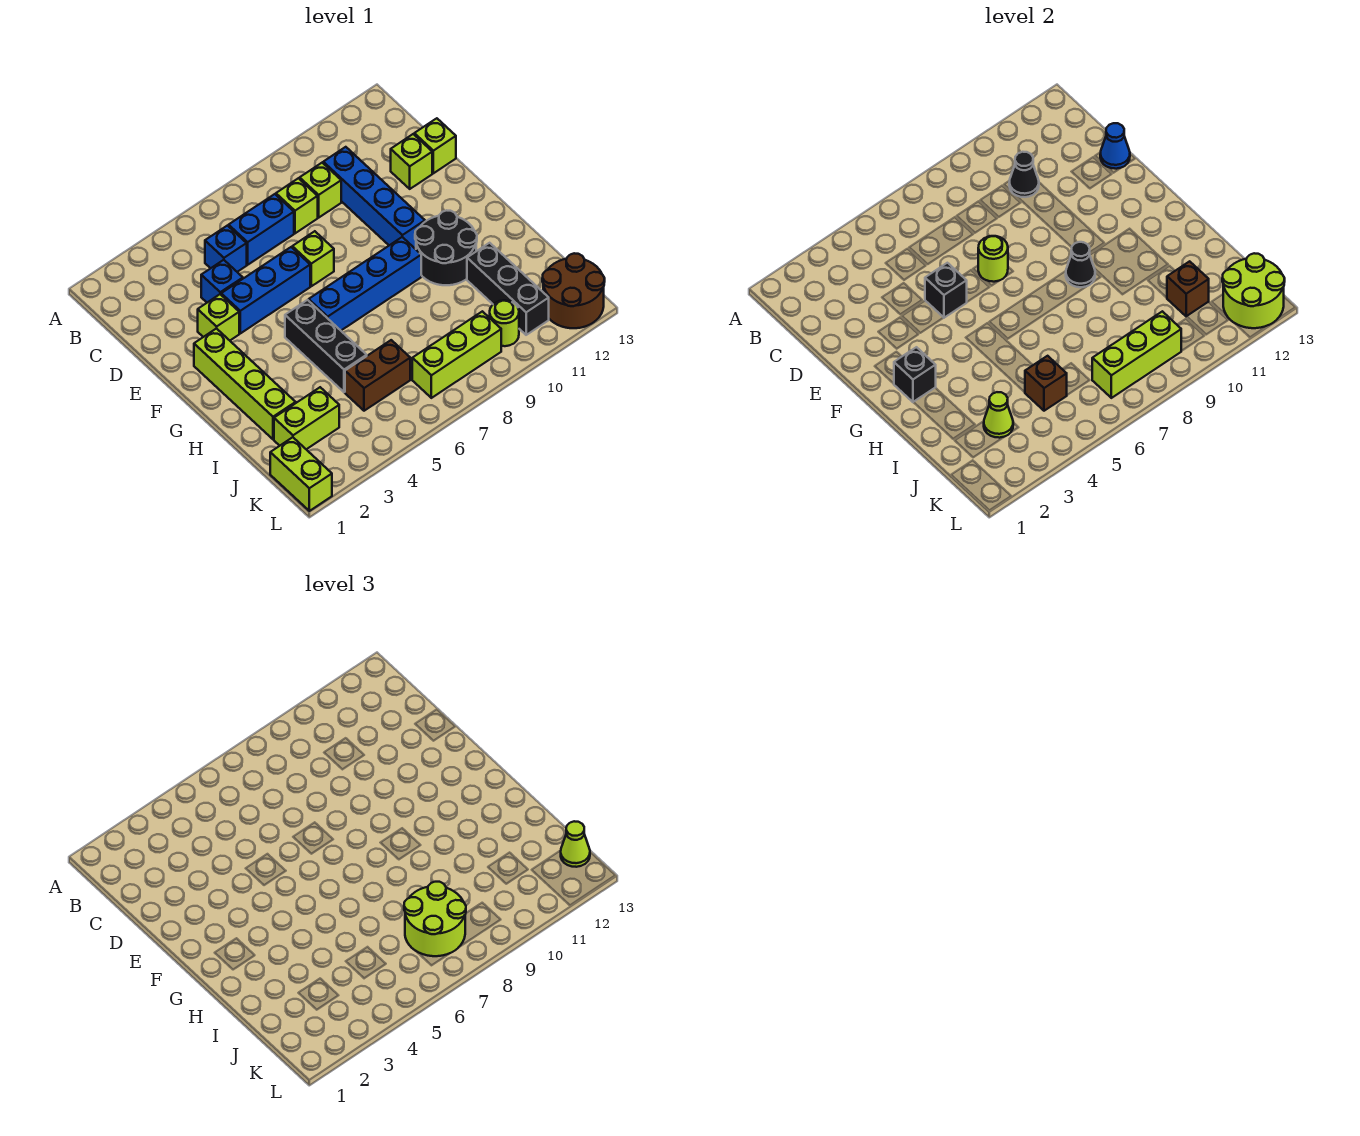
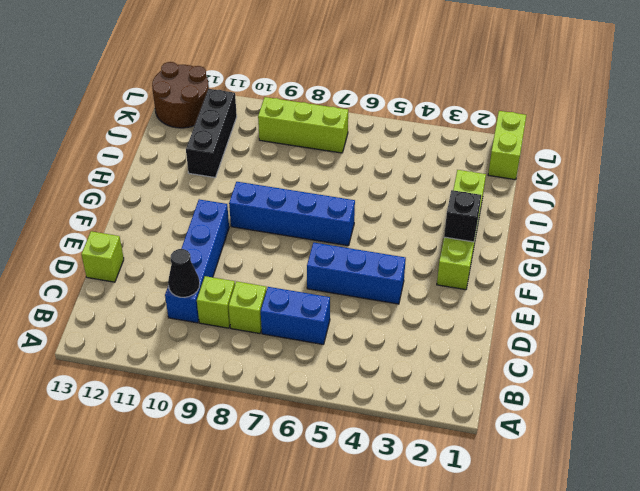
none -> blue brick C5 level 1
none -> blue brick D4 level 1
none -> lime brick D12 level 1
none -> lime brick E3 level 1

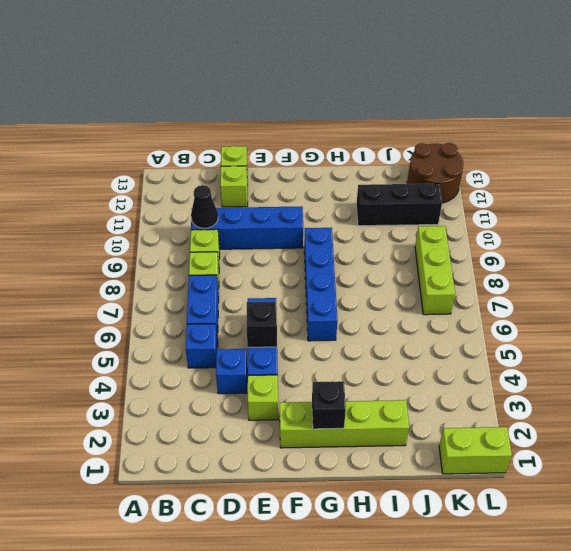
none -> lime brick E7 level 1
none -> black brick G5:I5 level 1
none -> black round brick G10:H11 level 1
none -> lime brick J2:J3 level 1

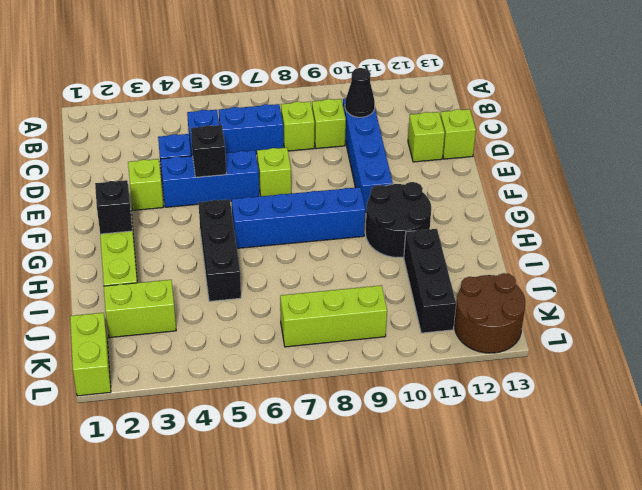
none -> brown brick J5:J6 level 1
none -> lime round brick K10 level 1
none -> blue cone D13 level 2
none -> lime round brick E7 level 2

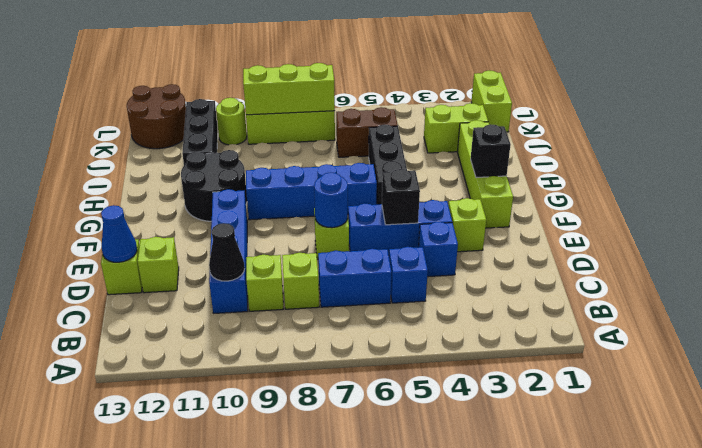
blue round brick E7 level 2 -> lime round brick E7 level 2
none -> black cone G9 level 2
none -> lime cone J3 level 2
none -> brown brick J5 level 2
none -> brown brick J11 level 2

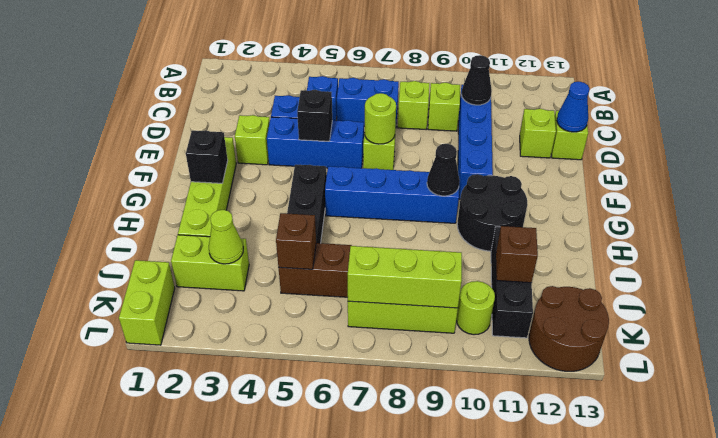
none -> lime round brick K12:L13 level 2
none -> lime round brick J7:K8 level 3
none -> lime cone K13 level 3

